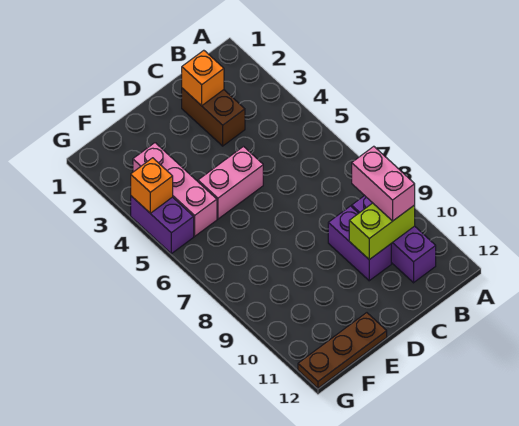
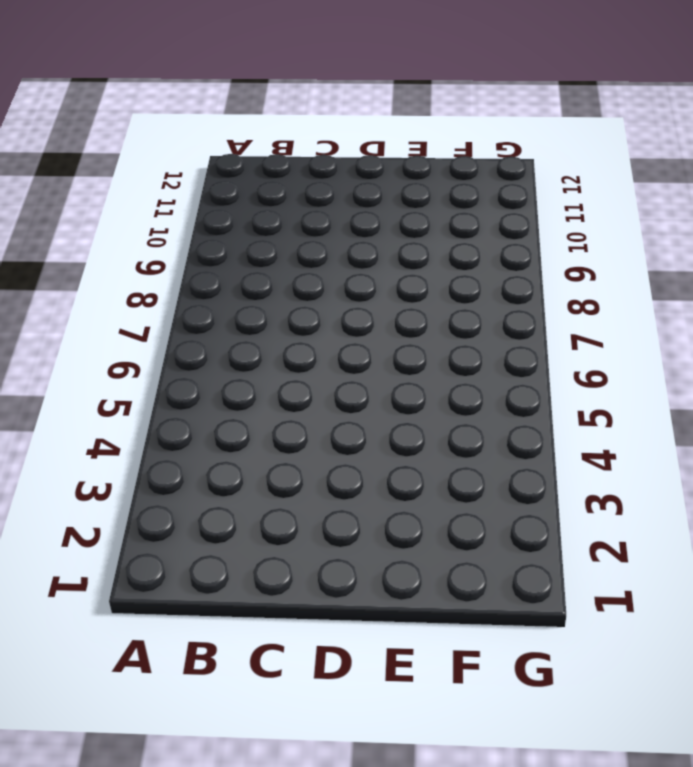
none -> purple brick B9:B11 level 1
none -> brown brick C2:C3 level 1

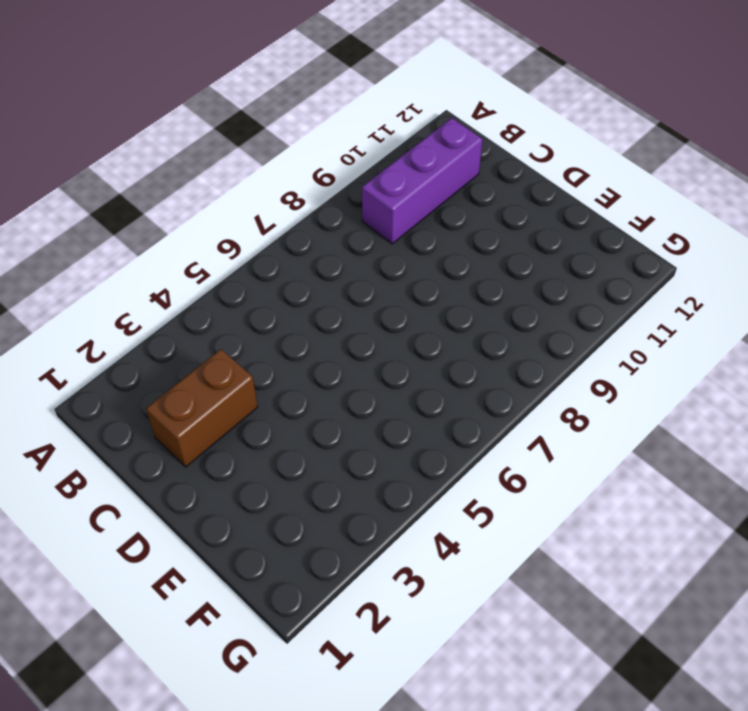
none -> purple brick C9:C10 level 1
none -> pink brick D5:E5 level 1

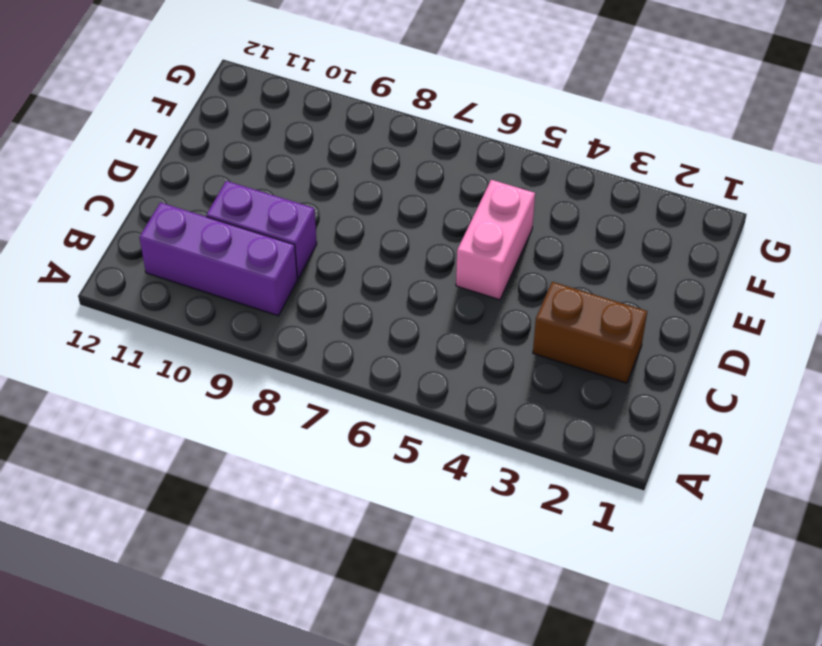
none -> brown plate E12:G12 level 1
none -> pink brick F3:F5 level 1

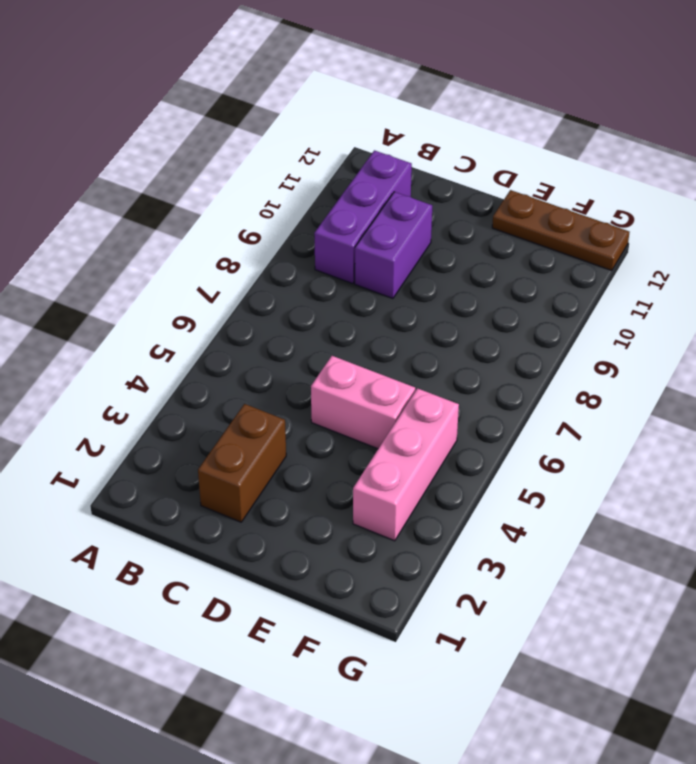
none -> purple brick G4:G5 level 1
none -> lime brick B10:C10 level 2

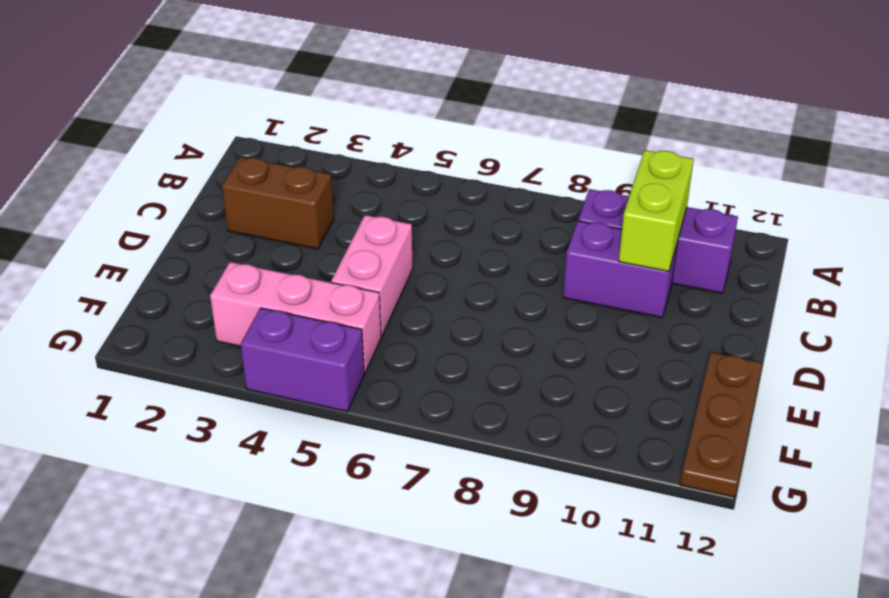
none -> orange brick C2 level 2
none -> orange brick G4 level 2

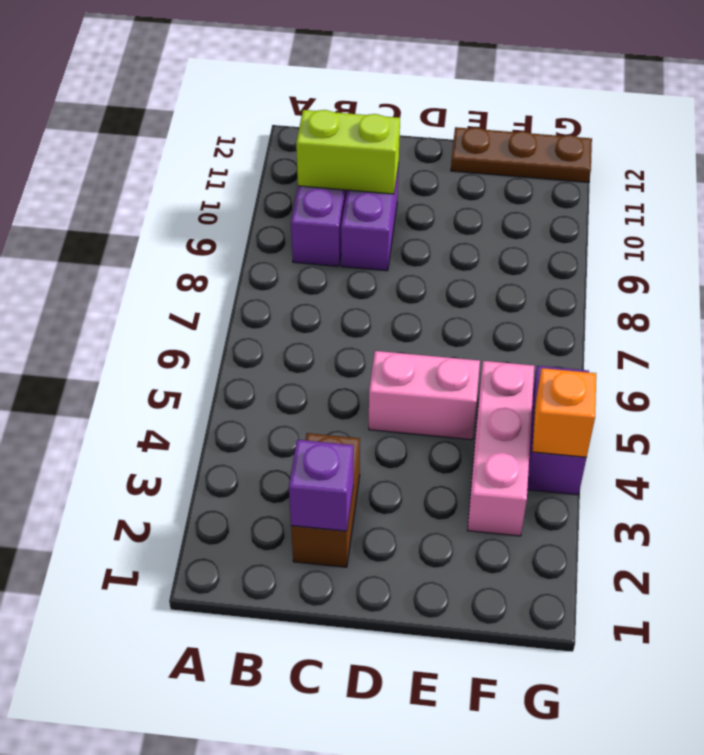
purple brick C2 level 2 -> orange brick C2 level 2
none -> pink brick B9:B10 level 3

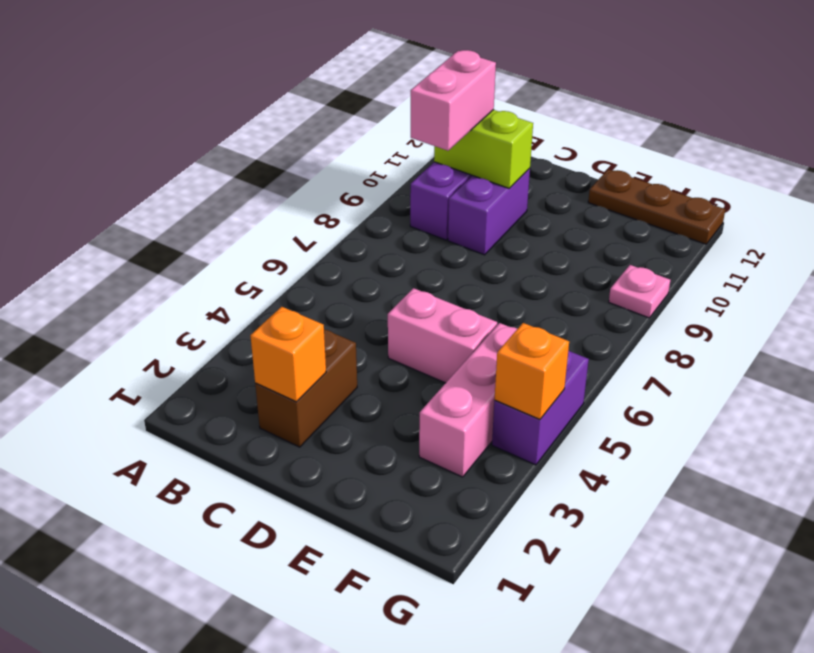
pink plate G9 level 1 -> none

